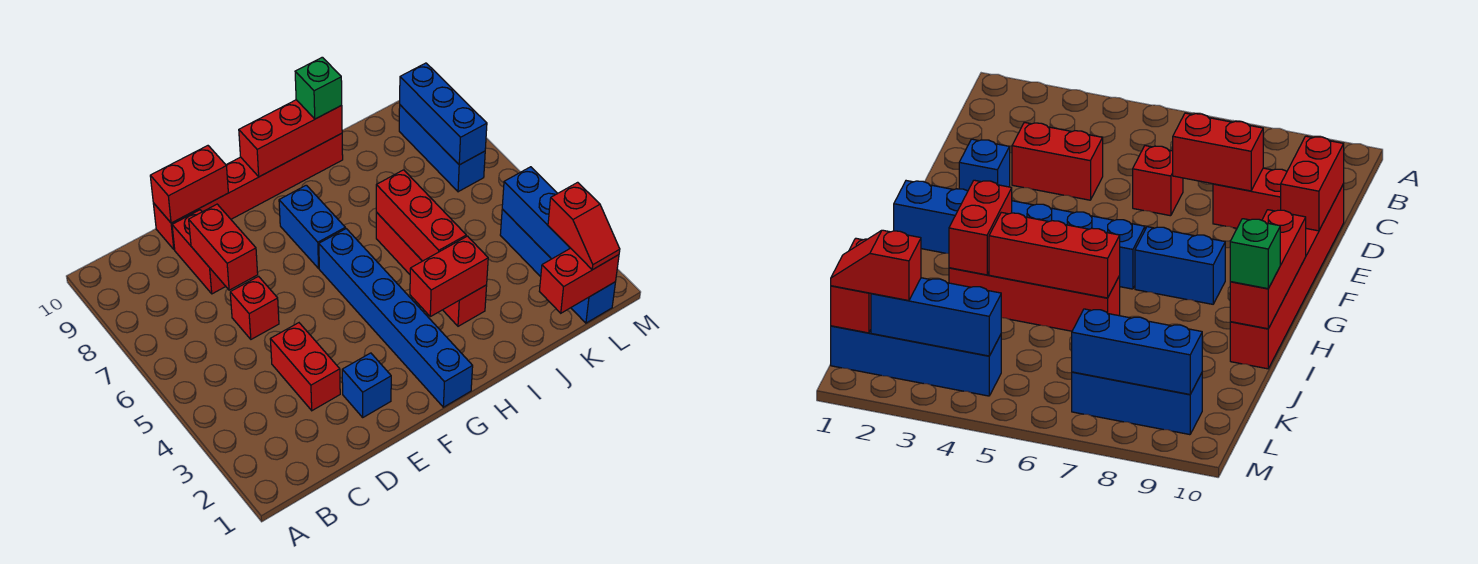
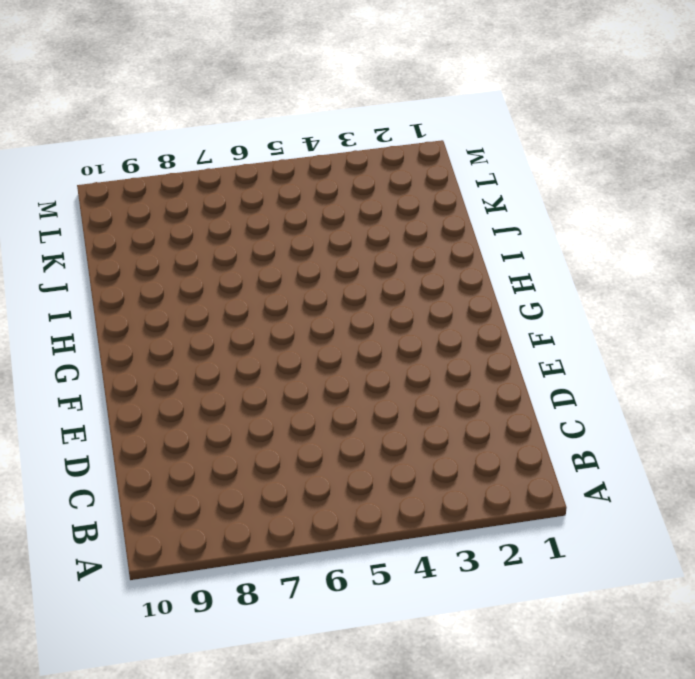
none -> red brick D3:D4 level 1
none -> red brick D6 level 1
none -> red brick D8:D9 level 1

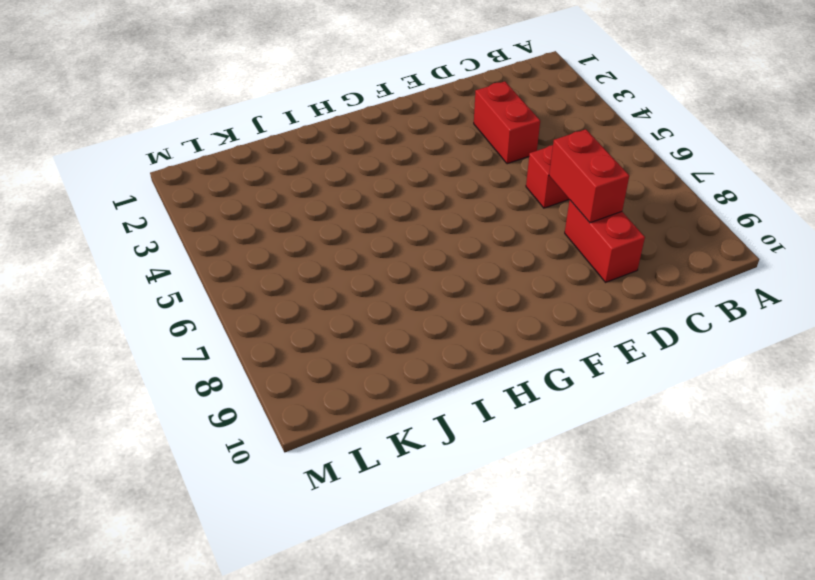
none -> red brick D10:I10 level 1
none -> blue brick E2 level 1
none -> blue brick G1:G6 level 1

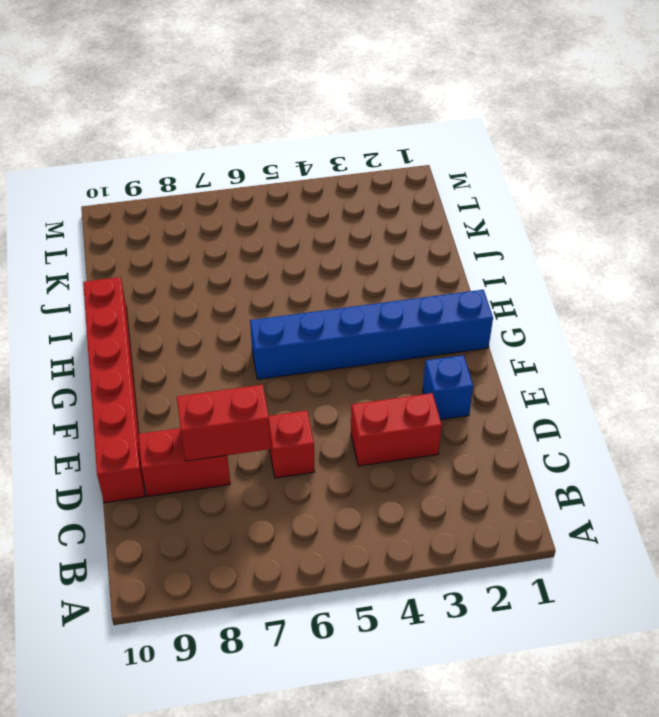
none -> blue brick G7:G8 level 1
none -> red brick I3:I6 level 1
none -> blue brick L1:L4 level 1

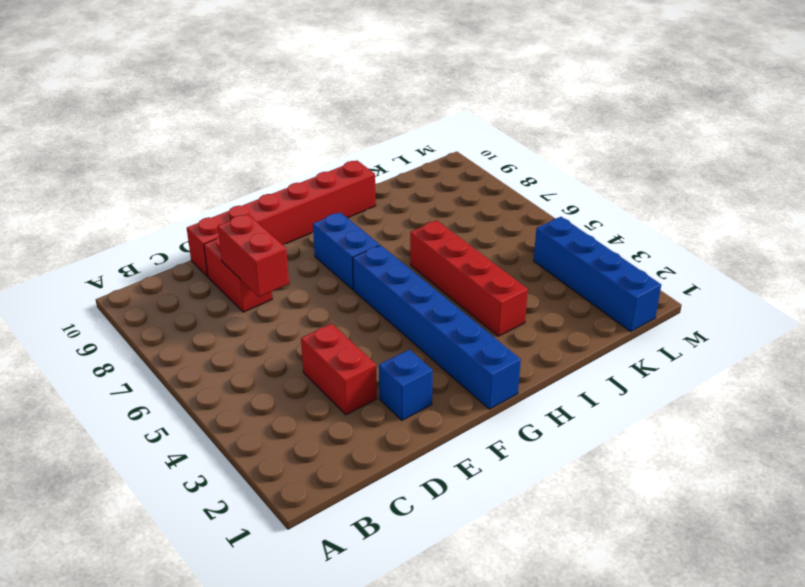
none -> red brick D6 level 1
none -> blue brick L7:L9 level 1
none -> red brick D10:E10 level 2

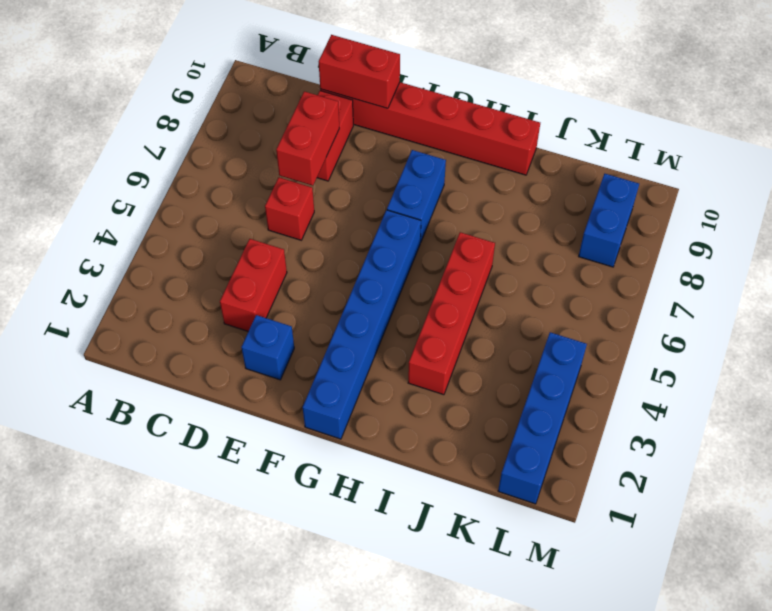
blue brick L8:L9 level 1 -> blue brick L7:L9 level 1
none -> red brick G10:I10 level 2
none -> red brick H3:I3 level 2
none -> red brick I4:I6 level 2

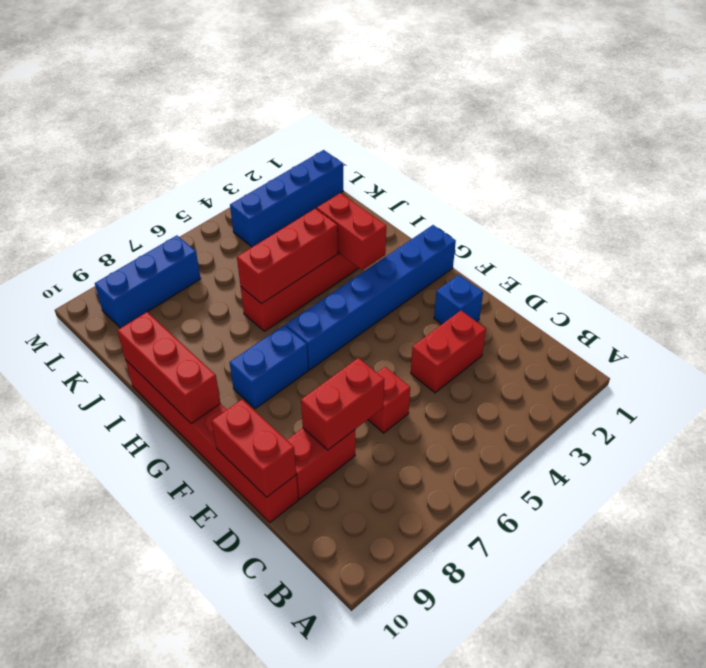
none -> red brick K1:L1 level 2
none -> blue brick L2:L4 level 2
none -> blue brick L7:L9 level 2

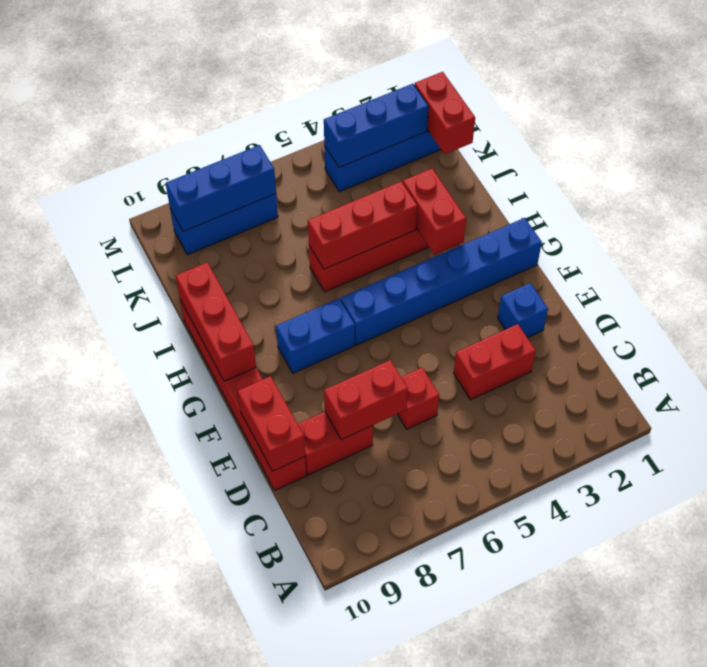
none -> green brick I10 level 3
none -> red slope L1:L2 level 3 top 2

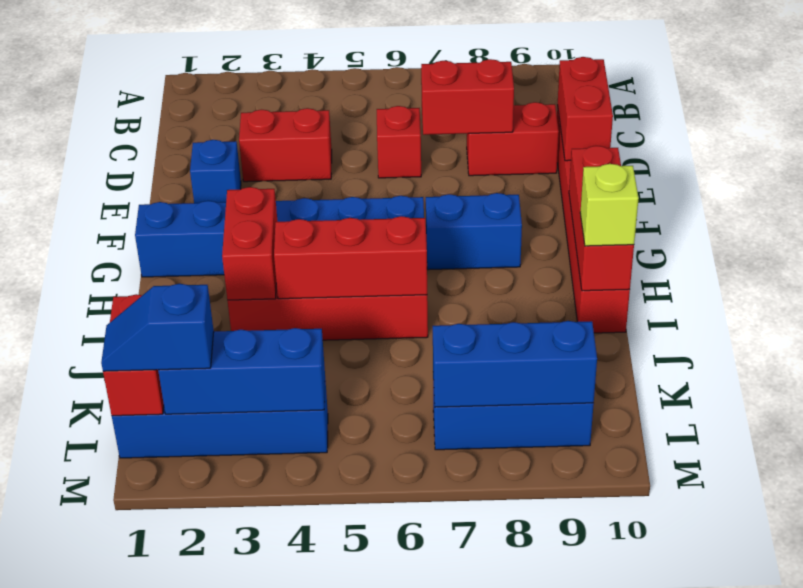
lime brick I10 level 3 -> green brick I10 level 3
blue slope L1:L2 level 3 top 2 -> red slope L1:L2 level 3 top 2

